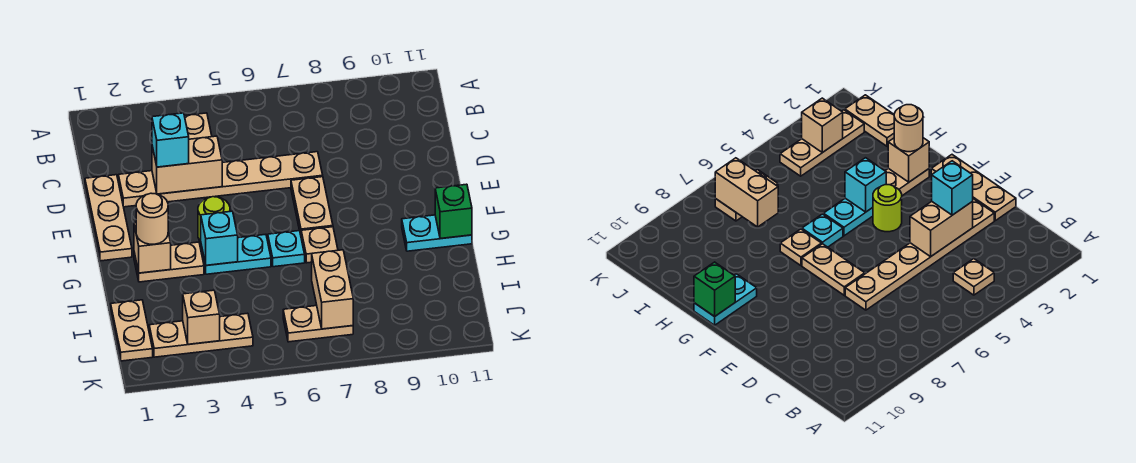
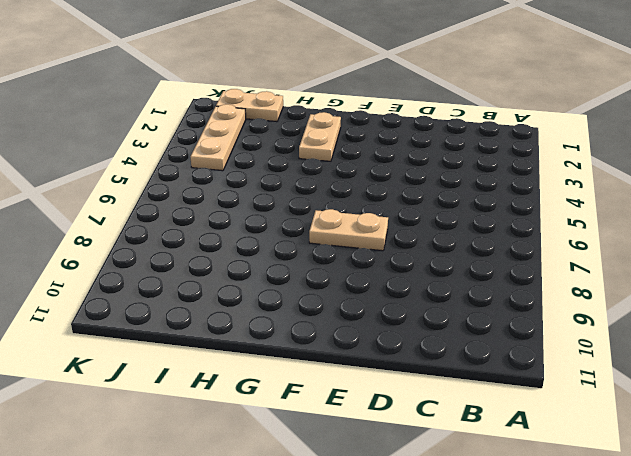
none -> tan plate B4 level 1
none -> tan plate D1:F1 level 1
none -> tan plate D2:D7 level 1

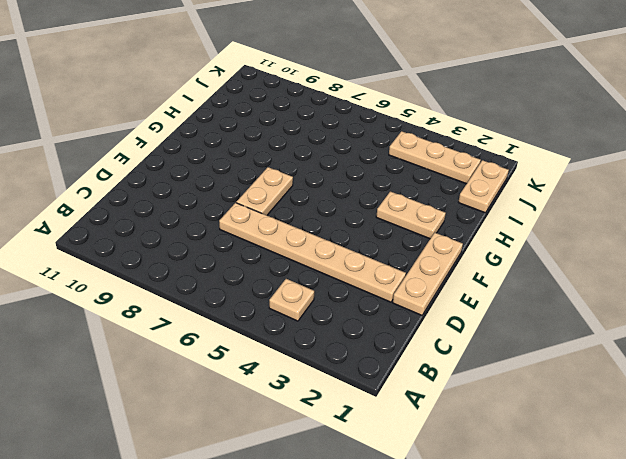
none -> lime round brick F4 level 1
none -> cyan plate G4:G5 level 1
none -> cyan plate G6 level 1

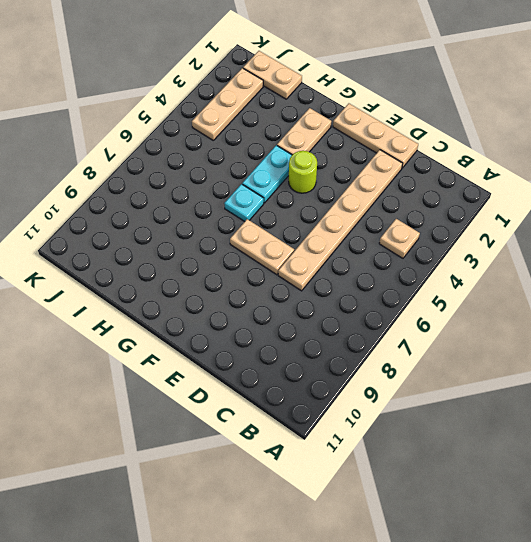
none -> tan plate G7 level 1
none -> cyan plate G10:G11 level 1
none -> tan plate J6:J7 level 1

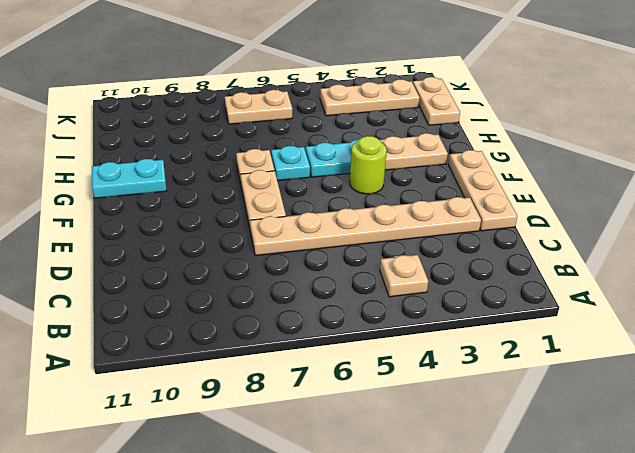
none -> tan brick D3:D4 level 2
none -> tan brick G2 level 2
none -> cyan brick G4 level 2

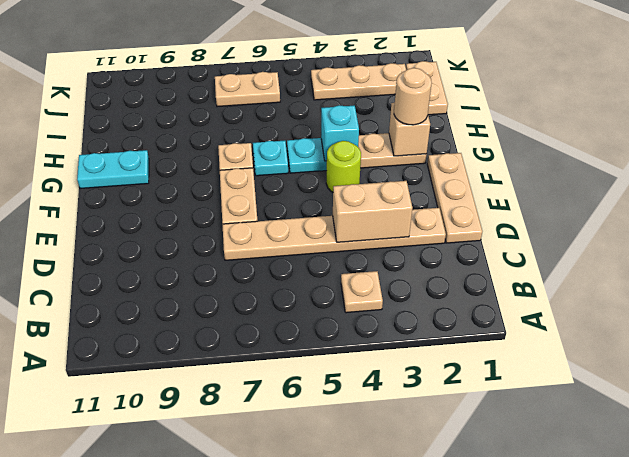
none -> green brick G11 level 2
none -> tan brick I7:J7 level 2
none -> tan brick J3 level 2

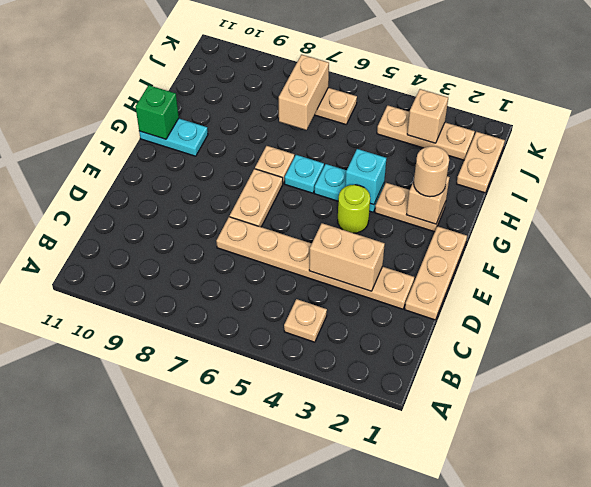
none -> cyan brick D3 level 3

